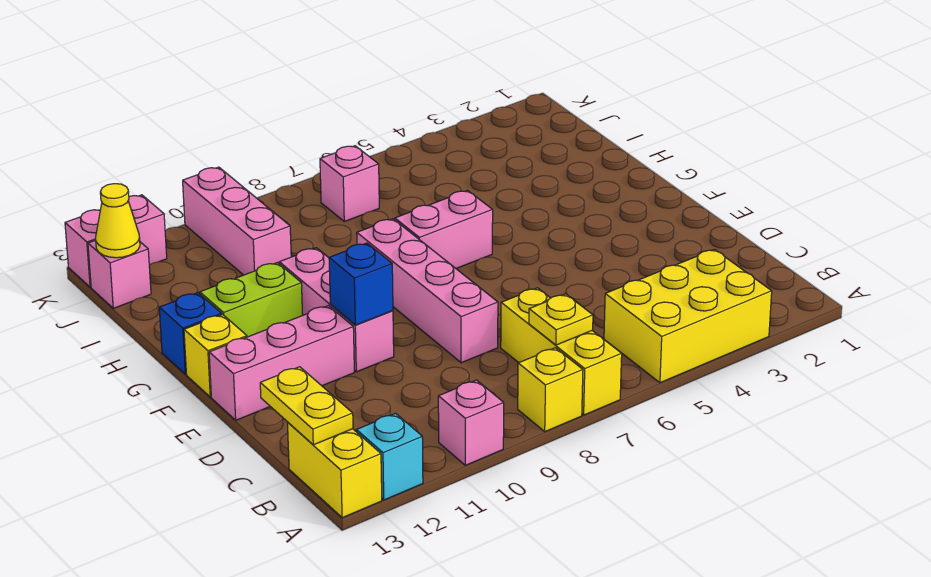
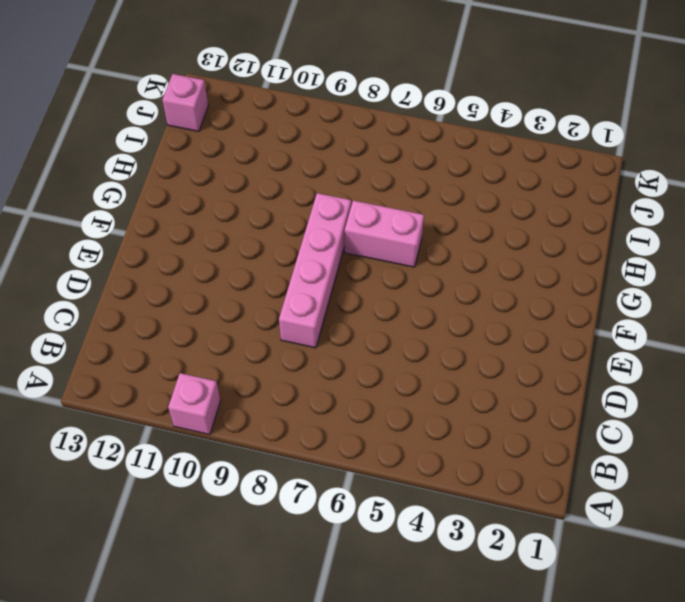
none -> yellow brick A3:B5 level 1
none -> yellow brick A7:C7 level 1
none -> yellow brick A8 level 1

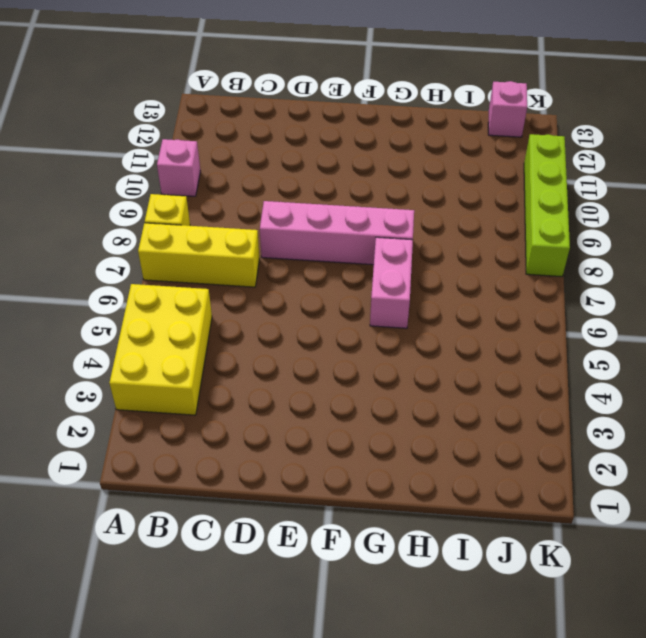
lime brick K8:K11 level 1 -> pink brick I10:K10 level 1
none -> cyan brick A12 level 1
none -> yellow brick A13:B13 level 1
none -> pink brick E10:G10 level 1

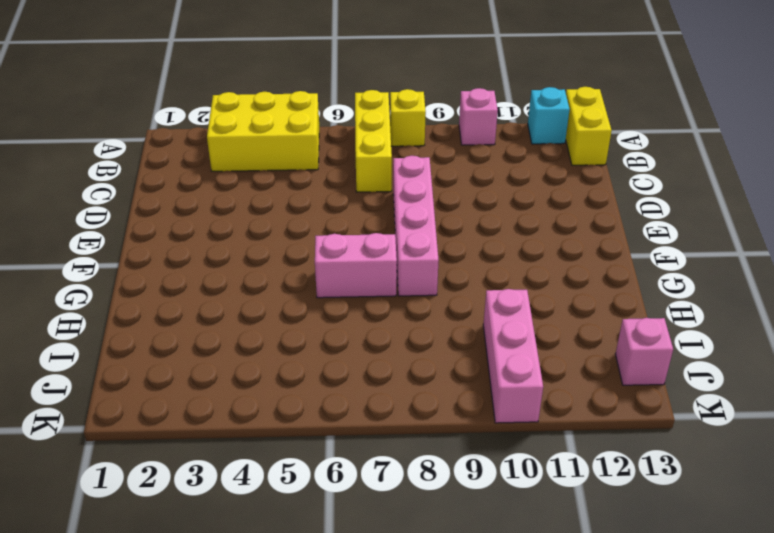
none -> pink brick E10:G10 level 1
none -> pink brick E11:E13 level 1
none -> yellow brick F13 level 1

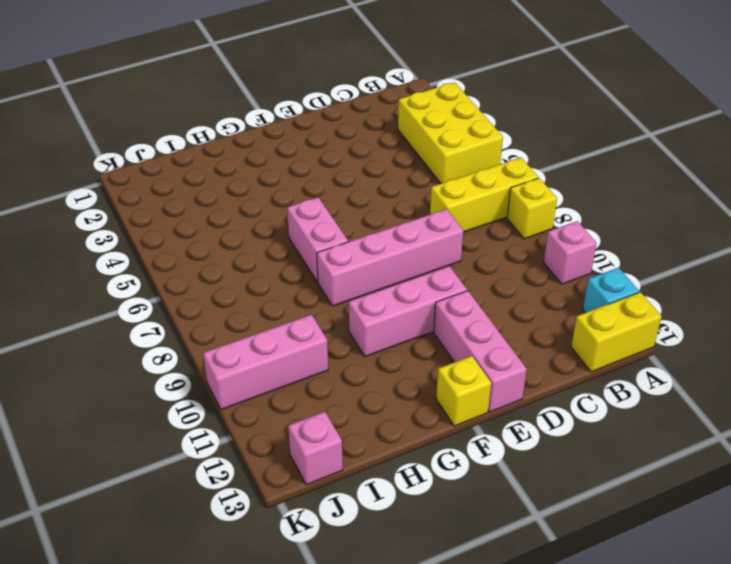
none -> lime brick G11:G12 level 1
none -> blue brick G13 level 1
none -> pink brick J7 level 1

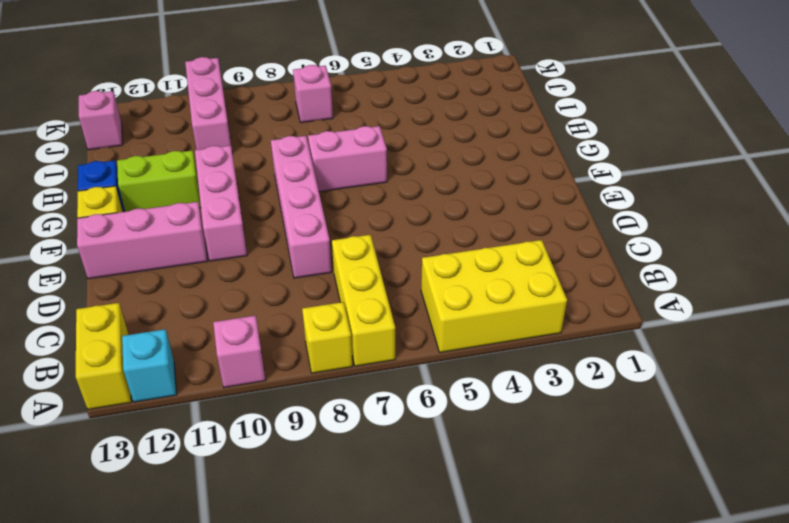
none -> pink brick K12:K13 level 1
none -> yellow plate B7 level 2
none -> yellow plate B13:C13 level 2

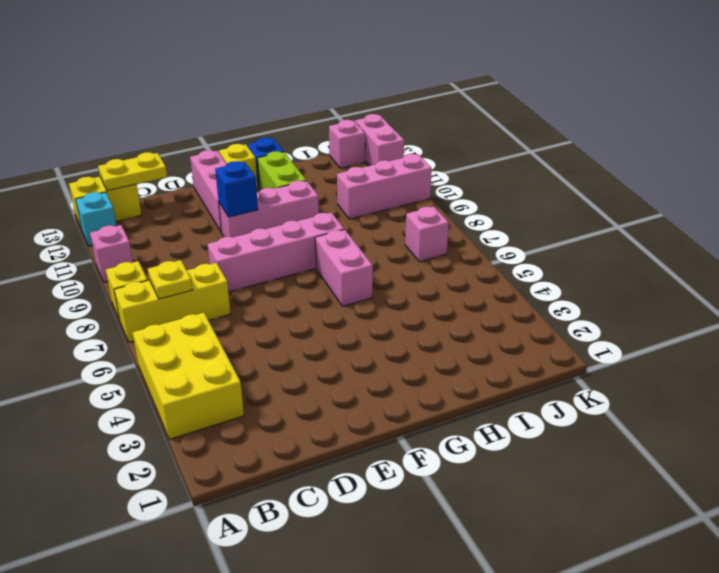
none -> yellow cone J13 level 2

